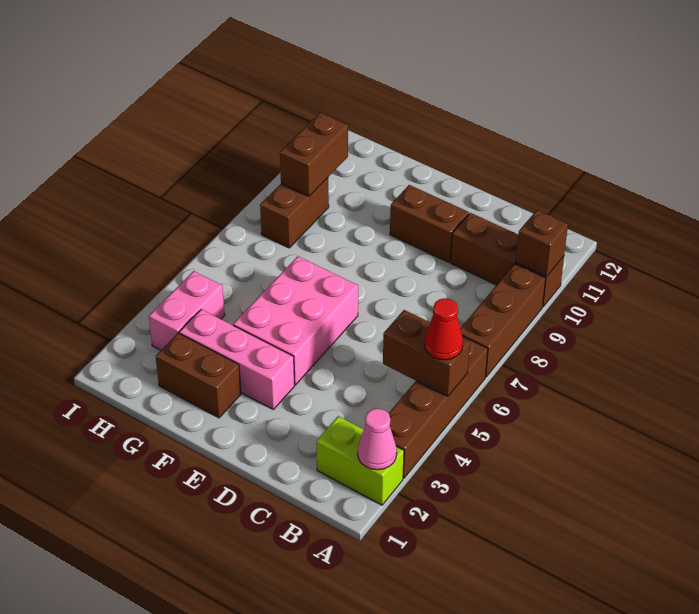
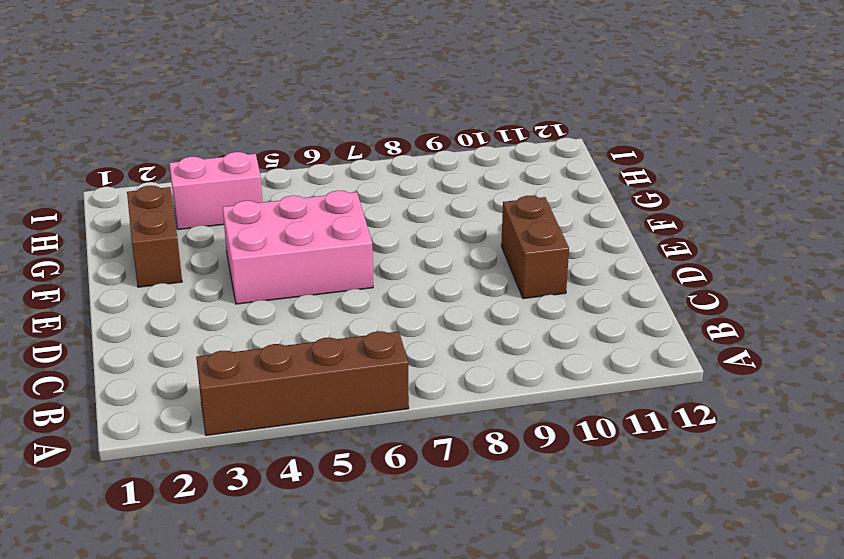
none -> lime brick A2:B2 level 1
none -> brown brick A7:A9 level 1
none -> brown brick A10:C10 level 1

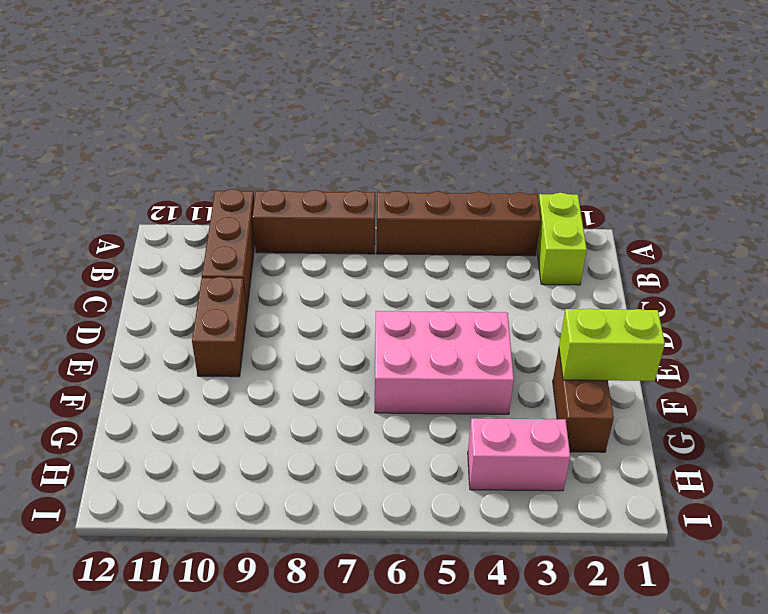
lime brick F1:F2 level 2 -> none
none -> pink brick E3:G3 level 1
none -> brown brick H8:H9 level 1
none -> pink cone A2 level 2

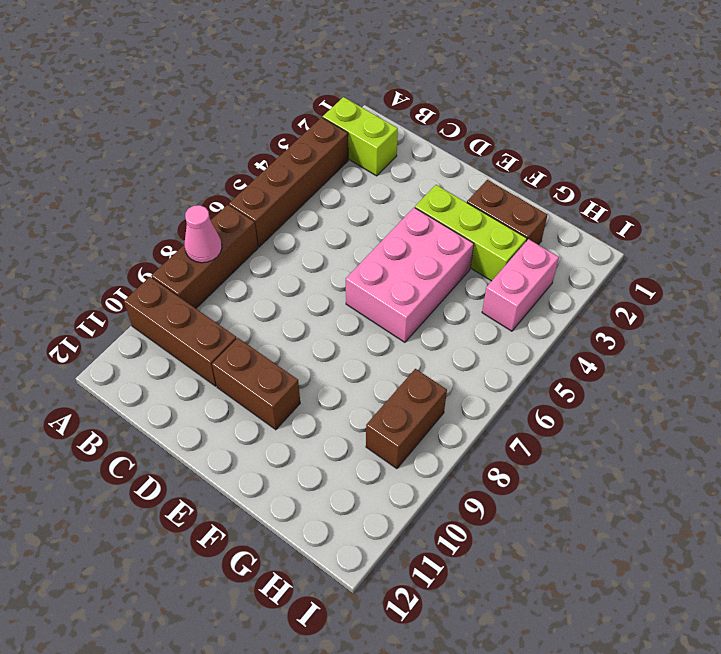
pink cone A8 level 2 -> pink cone A2 level 2
lime brick E3:G3 level 1 -> pink brick E3:G3 level 1
none -> brown brick A5:B5 level 2
none -> brown brick A10 level 2
none -> brown brick H9:H10 level 2

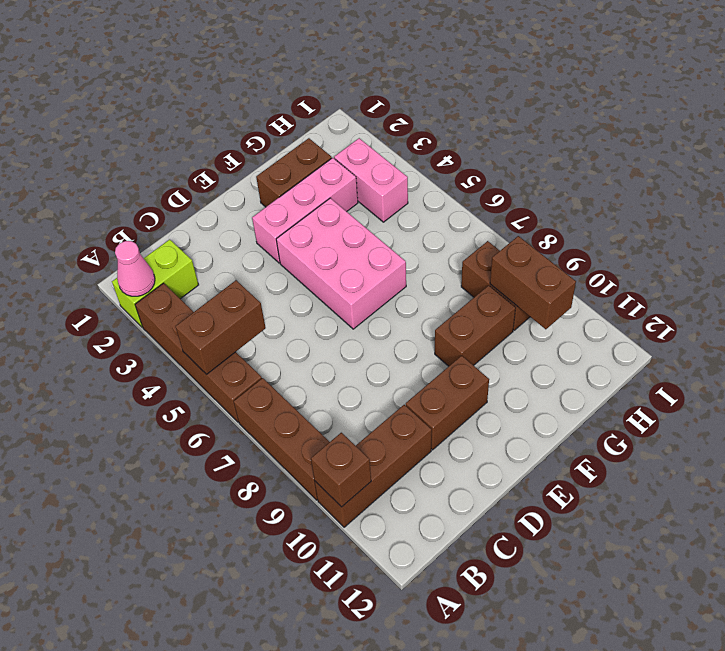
brown brick F9:G9 level 1 -> none
none -> red cone A5 level 3

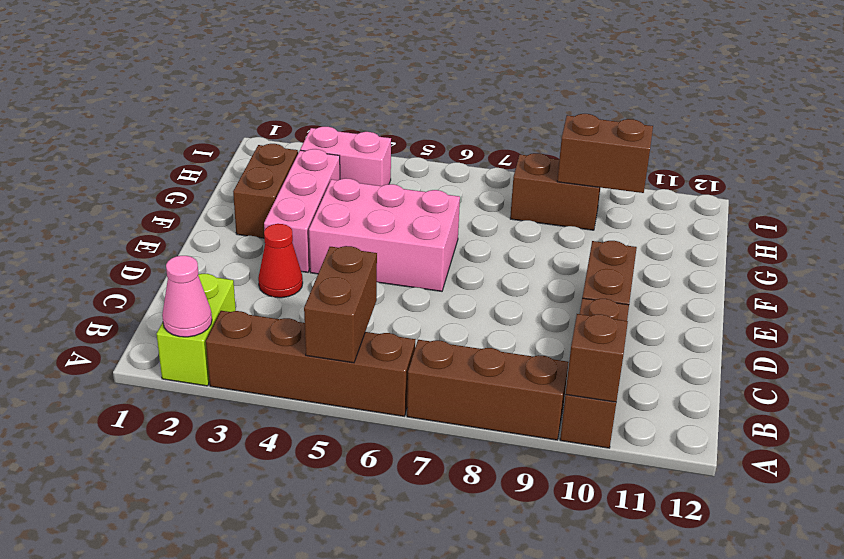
red cone D3 level 1 -> red cone A5 level 3

